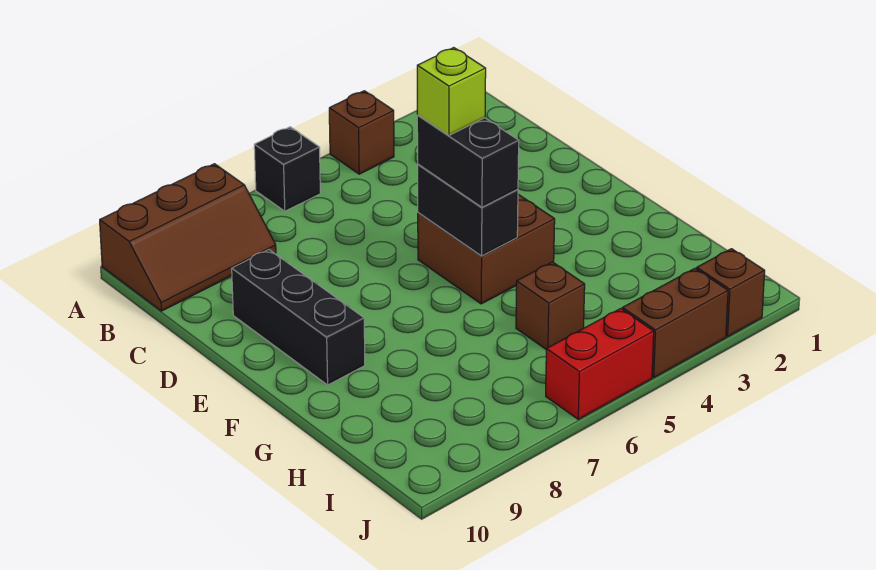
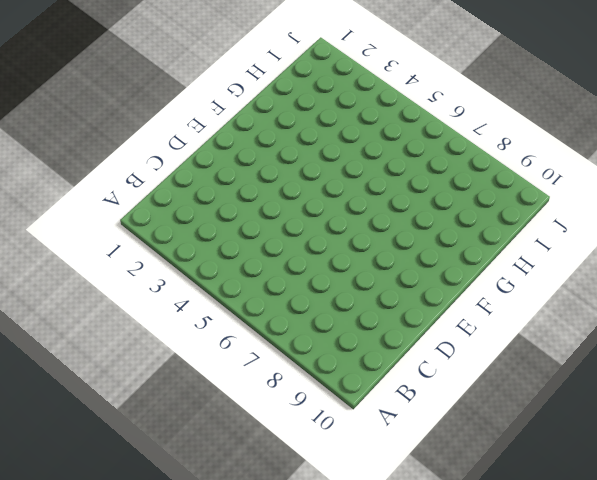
none -> brown brick A4 level 1
none -> black brick A6 level 1
none -> brown slope A8:B10 level 1 top A

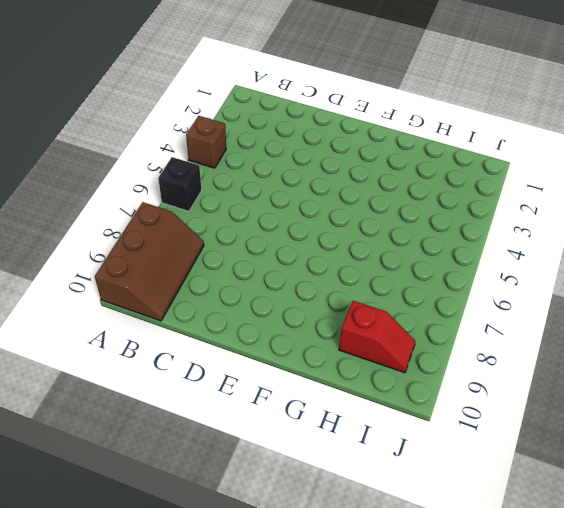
red slope H9:I9 level 1 top H -> none
none -> black brick D9:F9 level 1
none -> brown brick E4:F5 level 1
none -> brown brick H5 level 1

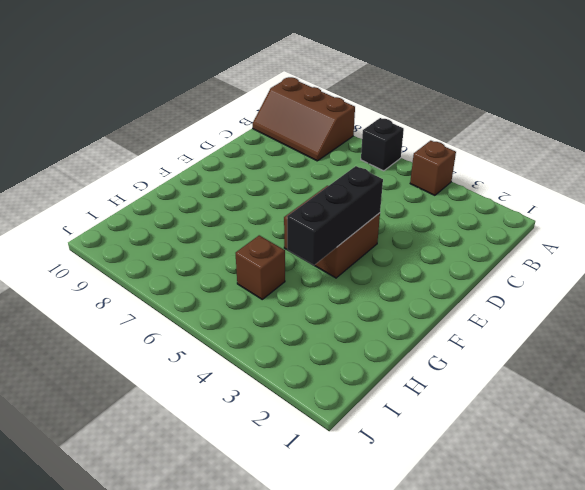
black brick E4:G4 level 2 -> black brick D9:F9 level 1
none -> brown brick J2 level 1
none -> brown brick J3:J4 level 1
none -> red brick J5:J6 level 1

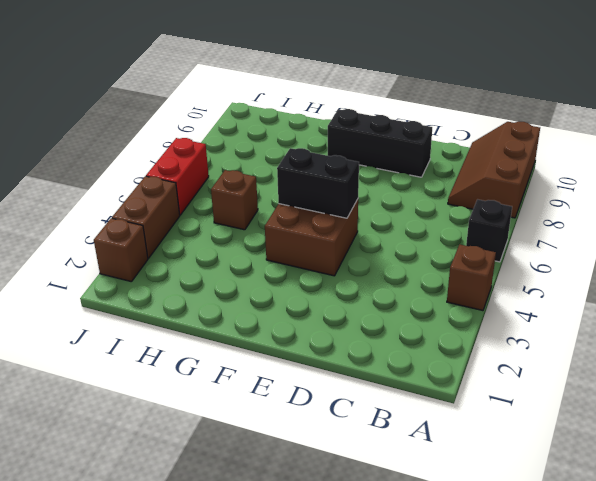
none -> black brick E5:F5 level 3
none -> lime brick E5 level 4

